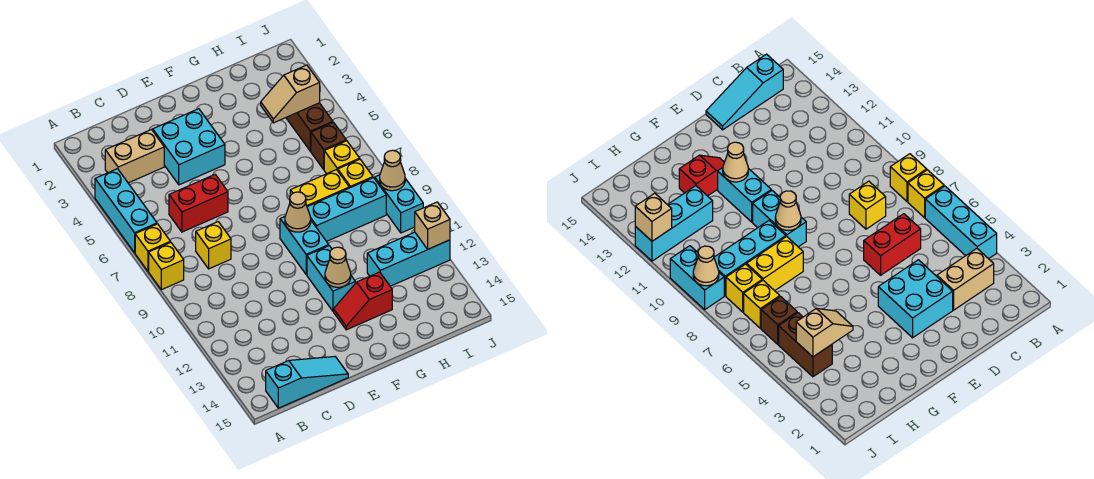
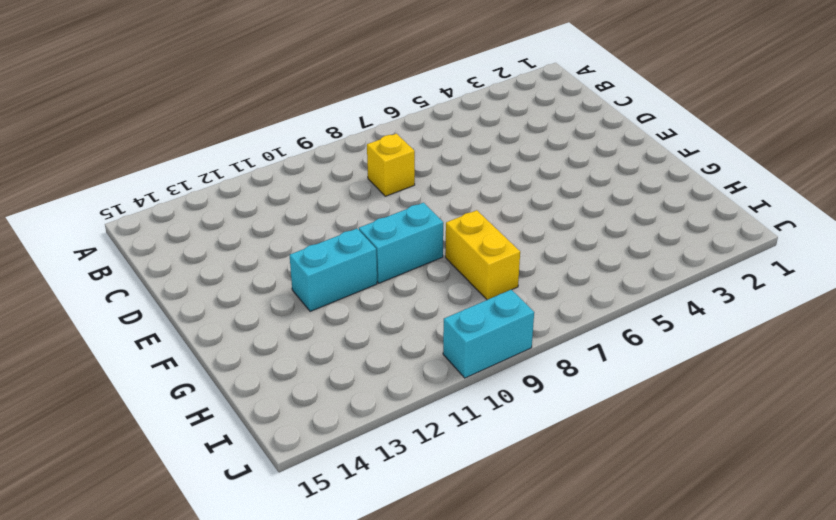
none -> cyan brick A4:A6 level 1
none -> yellow brick A7 level 1
none -> yellow brick A8 level 1

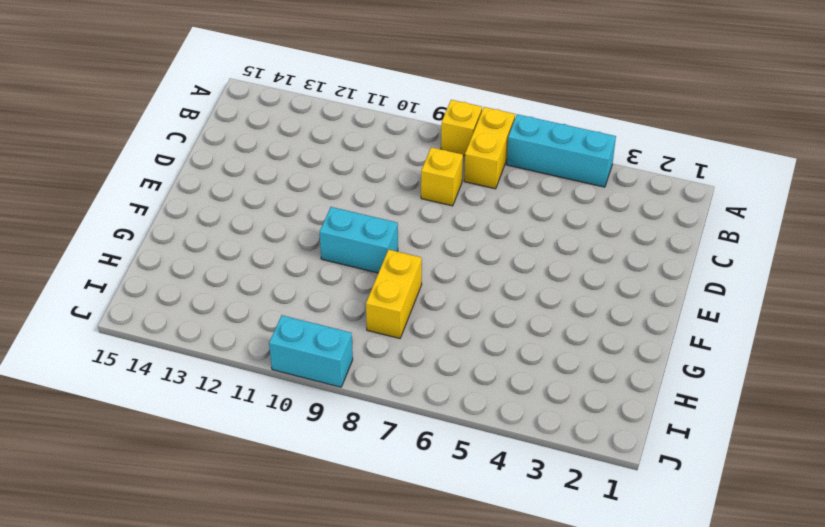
yellow brick A7:B7 level 1 -> yellow brick A7 level 1
none -> tan brick B3:C3 level 1
none -> cyan slope B15:D15 level 1 top B
none -> red brick C6:D6 level 1

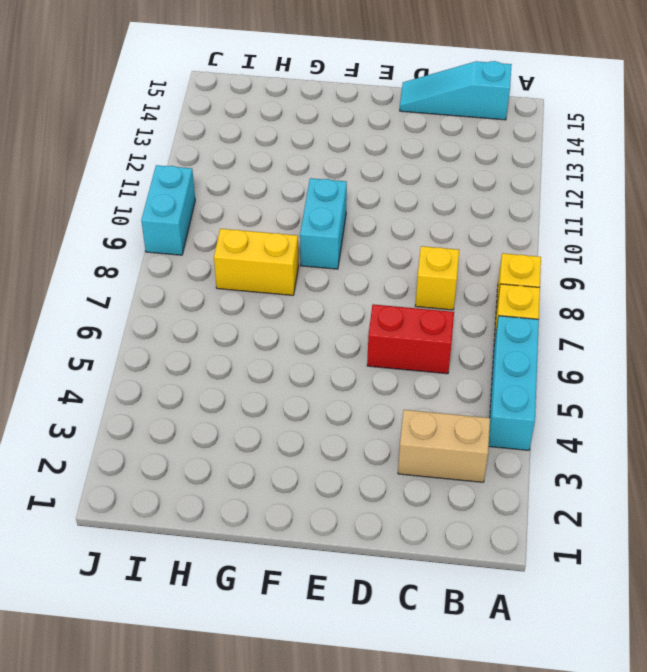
none -> cyan brick D3:E4 level 1
none -> cyan brick F11:F12 level 1
none -> red slope F13:G13 level 1 top G

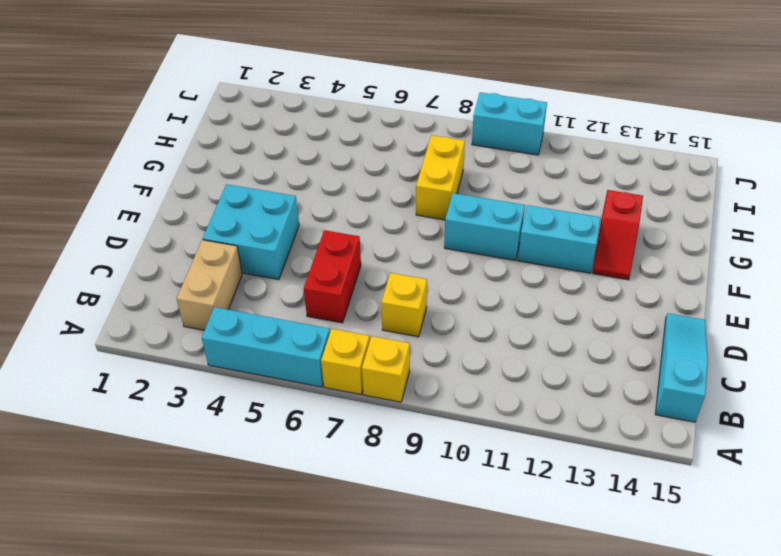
none -> cyan brick G9:I9 level 1
none -> cyan brick H12:J12 level 1
none -> brown brick I4:I5 level 1

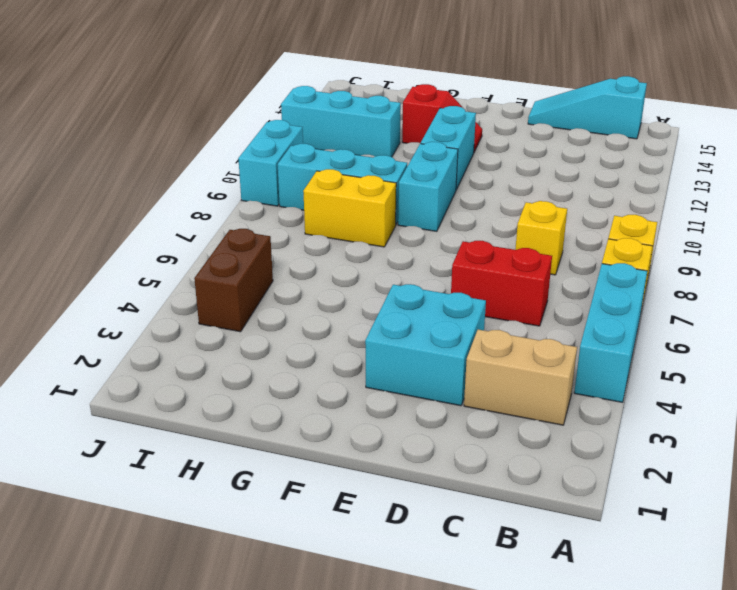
none -> brown brick I6 level 1
none -> yellow brick I7 level 1
none -> yellow brick I8 level 1

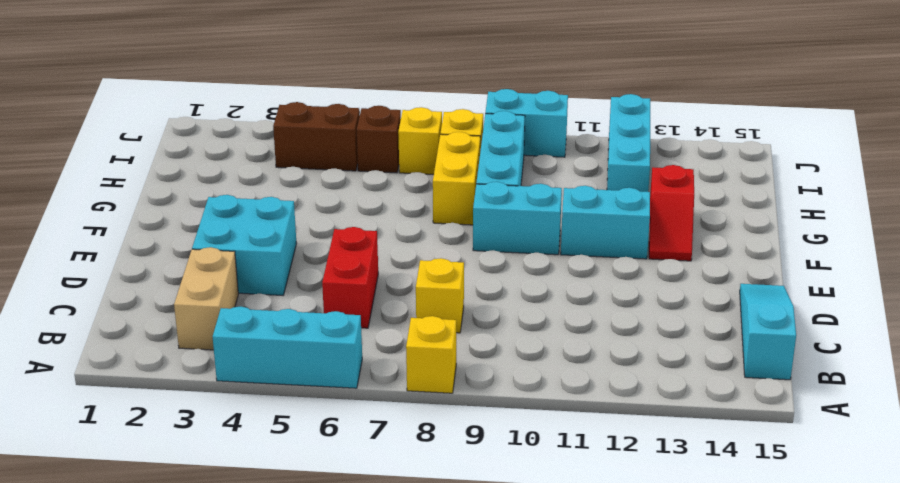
none -> yellow brick A7 level 1
none -> tan cone F9 level 2
none -> tan cone F12 level 2

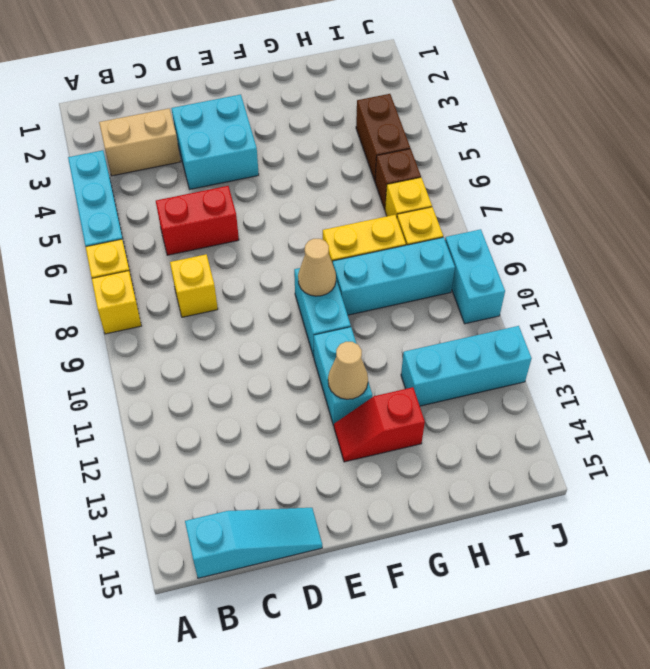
none -> tan slope H4:I4 level 2 top I
none -> tan cone J9 level 2
none -> tan brick J12 level 2

